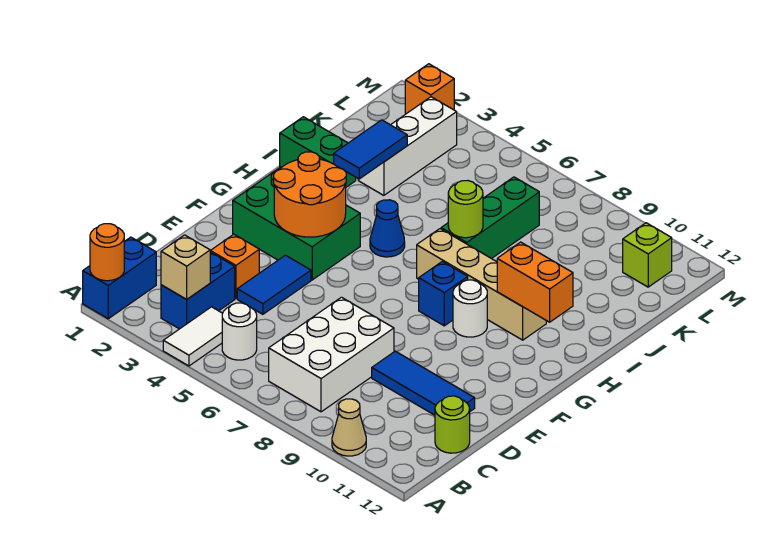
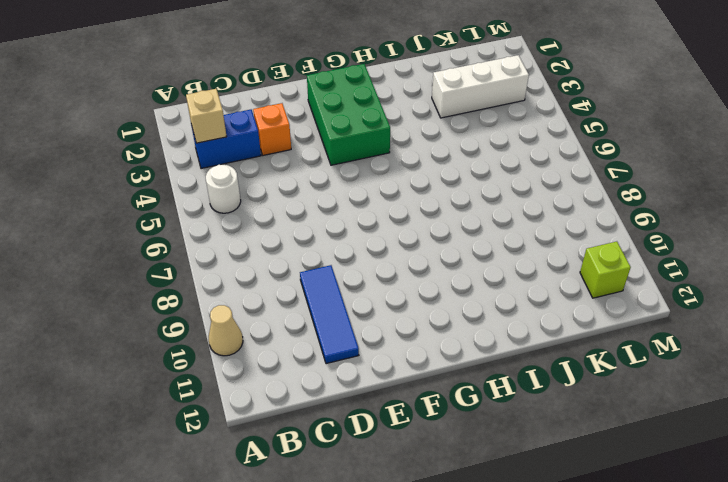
none -> blue brick A1:B1 level 1
none -> white tile A4:B4 level 1
none -> white brick B7:D8 level 1

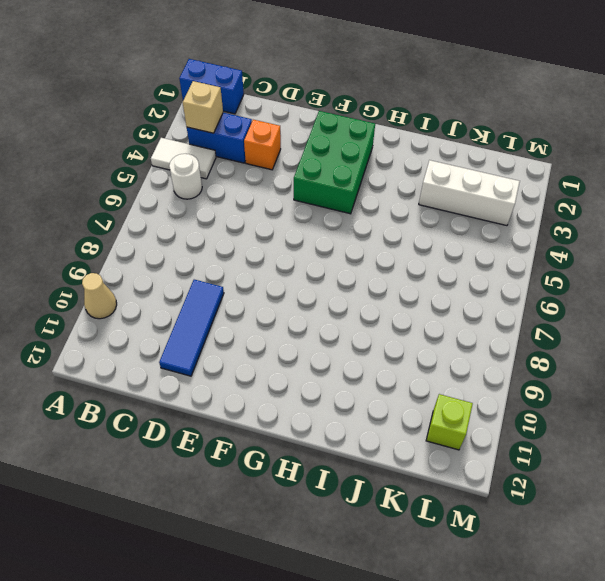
none -> white brick B7:D8 level 1
none -> lime round brick C12 level 1
none -> blue tile D4:E4 level 1

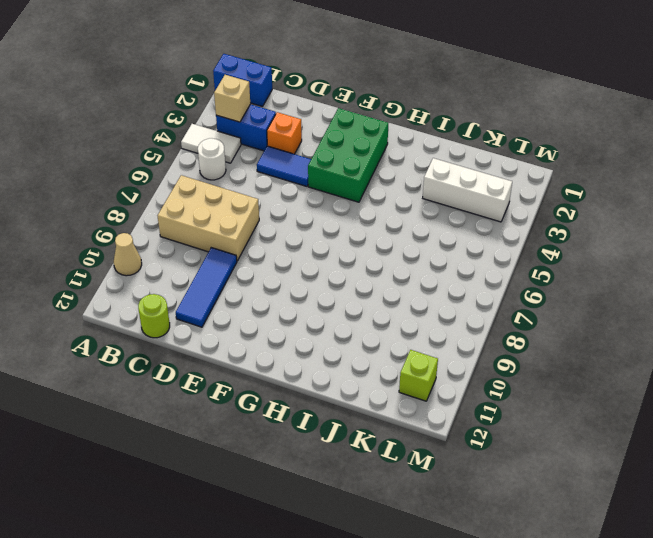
tan brick B7:D8 level 1 -> white brick B7:D8 level 1
none -> blue brick G8 level 1
none -> white round brick G9 level 1
none -> blue cone H5 level 1

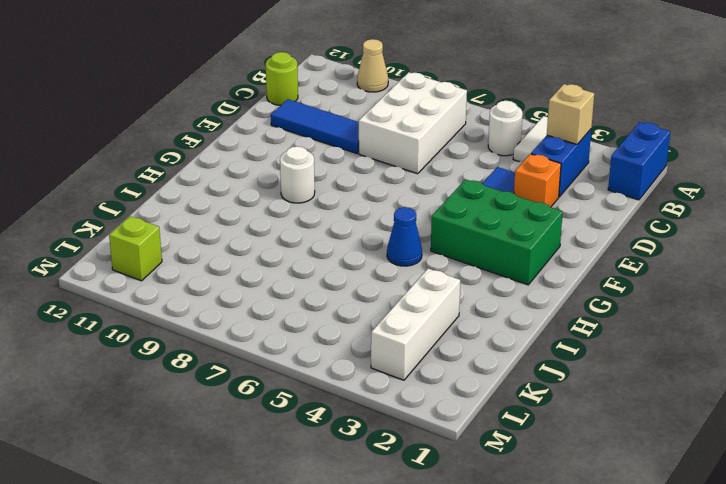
none -> blue brick G8 level 1
none -> tan brick H7:H10 level 1
none -> green brick I1:I2 level 1

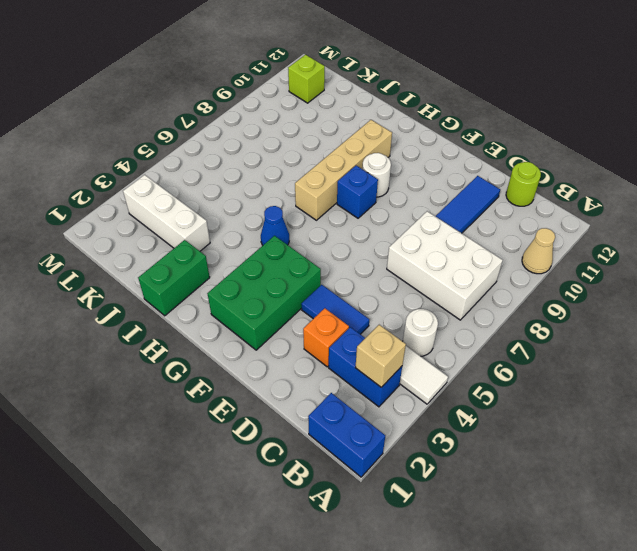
none -> green brick I7:K7 level 1
none -> orange brick M2 level 1
none -> orange round brick A1 level 2

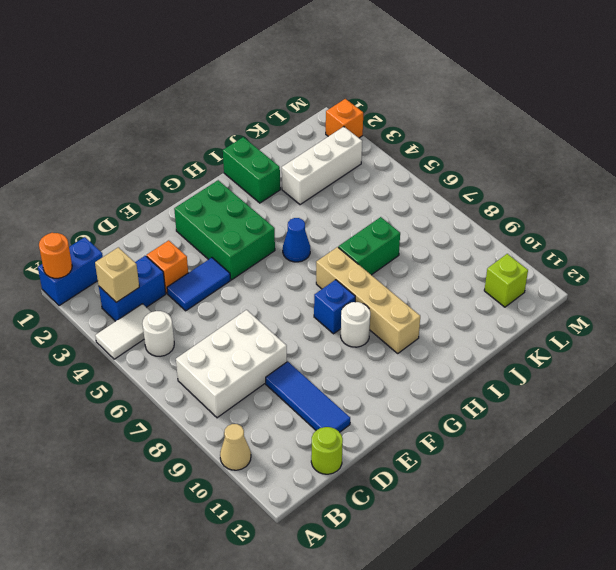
green brick I7:J7 level 1 -> green brick I7:K7 level 1
none -> orange round brick F3:G4 level 2
none -> orange brick H10:H11 level 2
none -> blue tile I3:J3 level 2

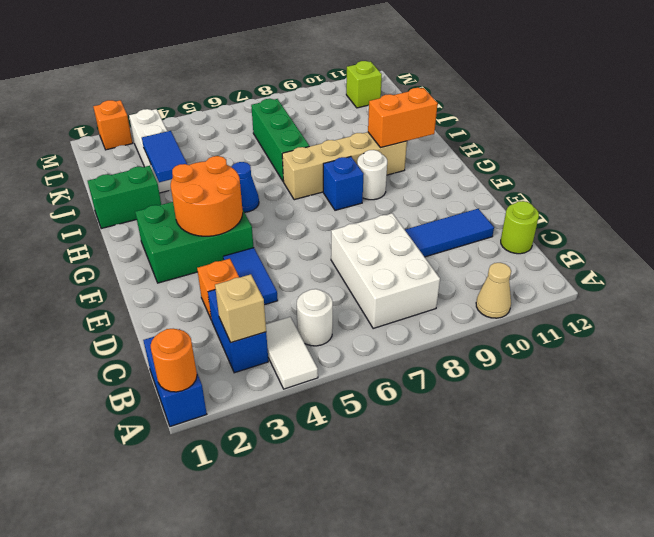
none -> lime round brick I7 level 2

